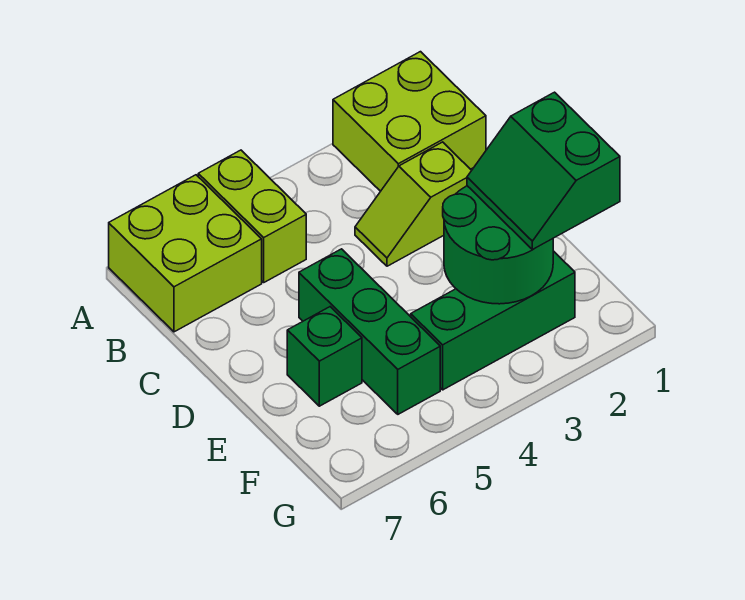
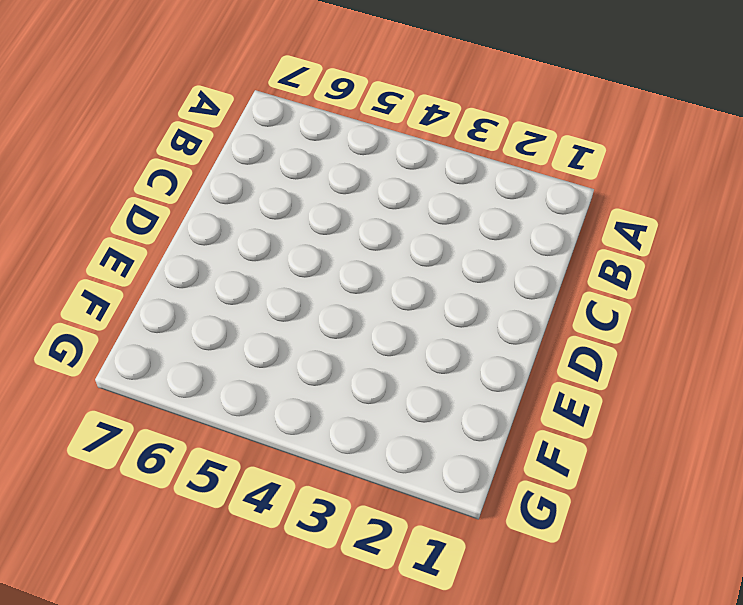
none -> lime brick A1:B2 level 1
none -> lime brick A5:B5 level 1

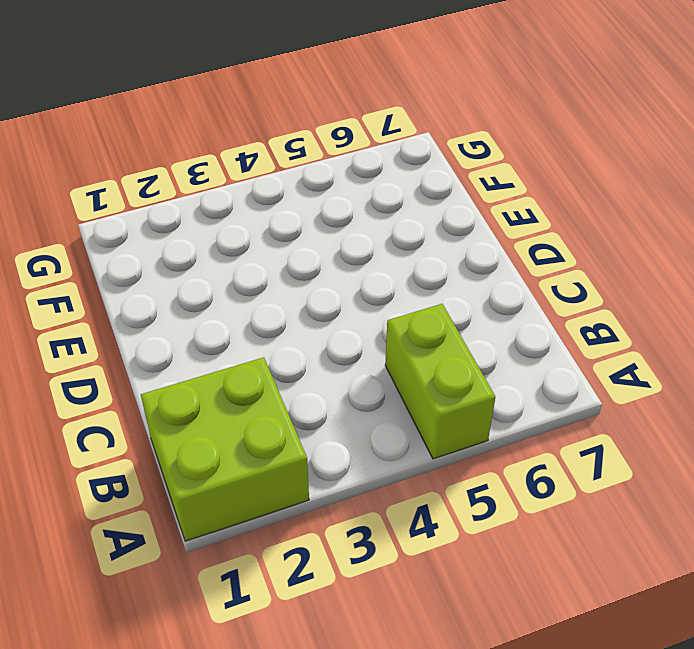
none -> lime brick A6:B7 level 1
none -> lime slope C2:C3 level 1 top 2

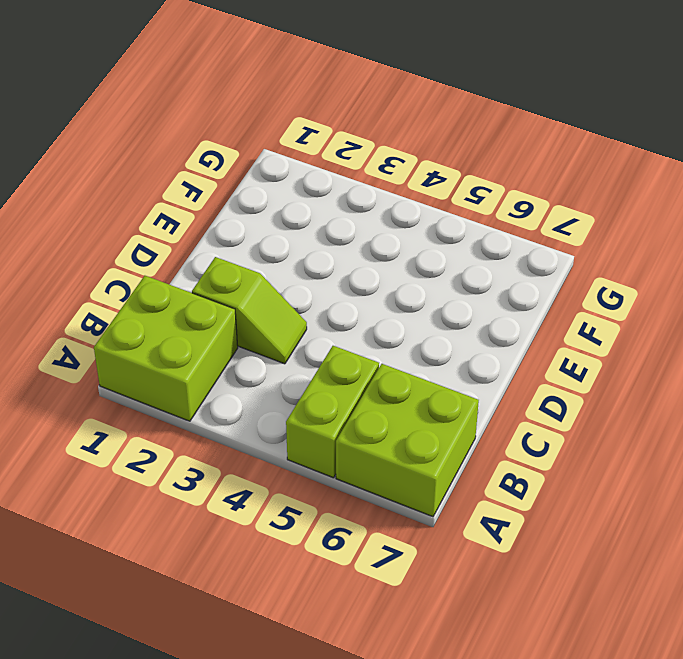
none -> green brick D5:F5 level 1
none -> green brick E6 level 1

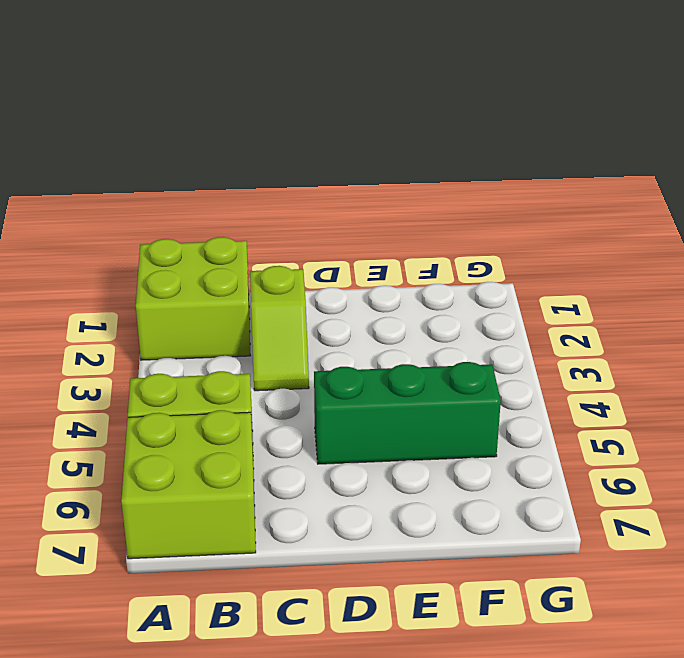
none -> green brick E6 level 1
none -> green brick F2:F4 level 1

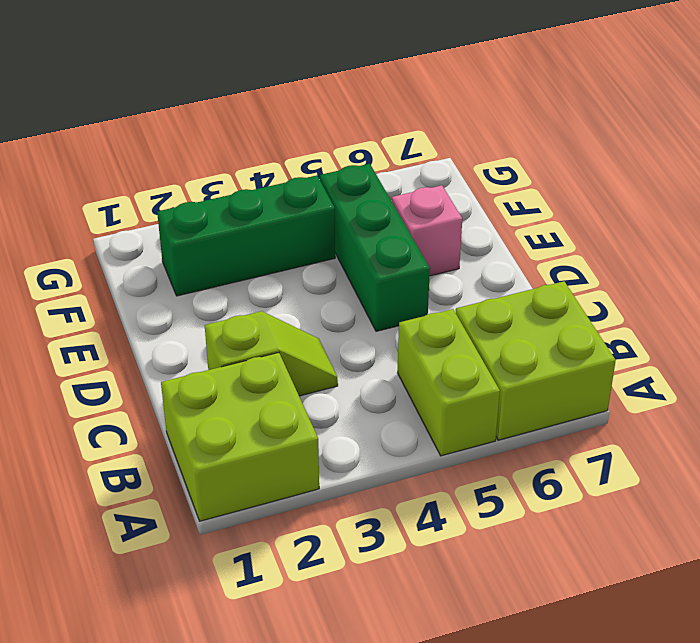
pink brick E6 level 1 -> green brick E6 level 1
none -> green round brick E2:F3 level 2
none -> green slope E1:F2 level 3 top 1

